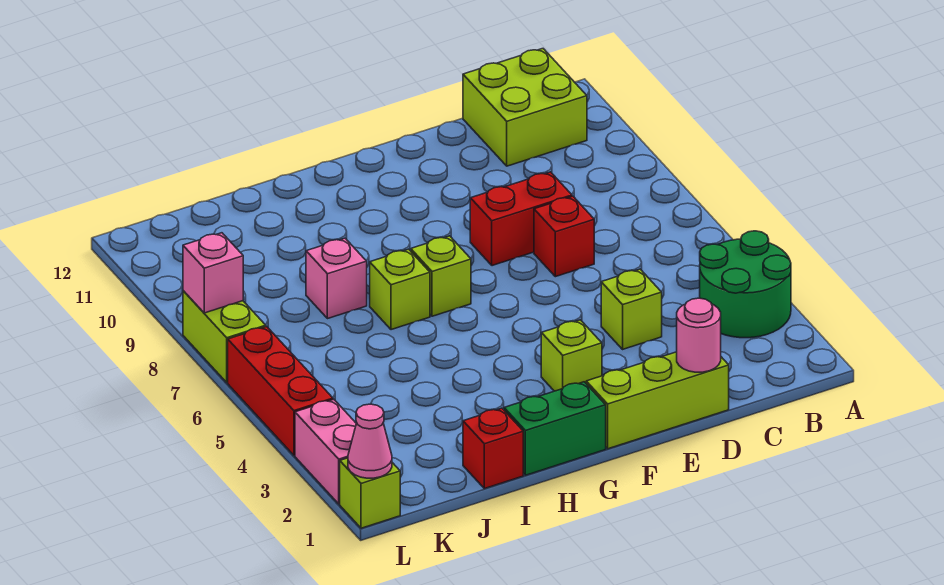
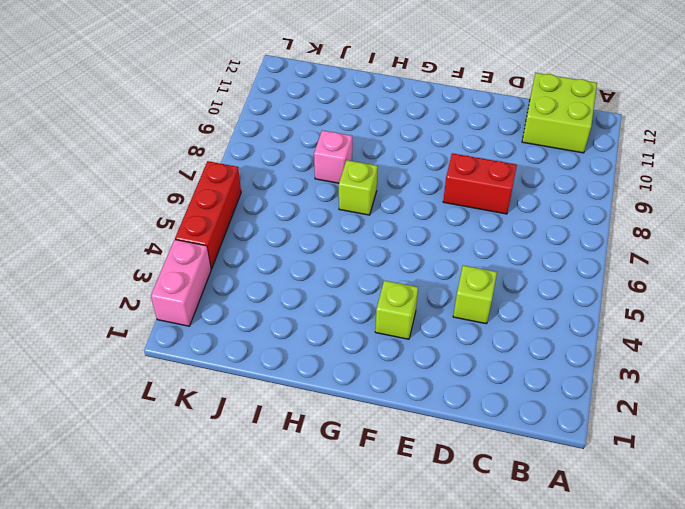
none -> green round brick A3:B4 level 1
none -> lime brick D1:F1 level 1
none -> red brick D7 level 1

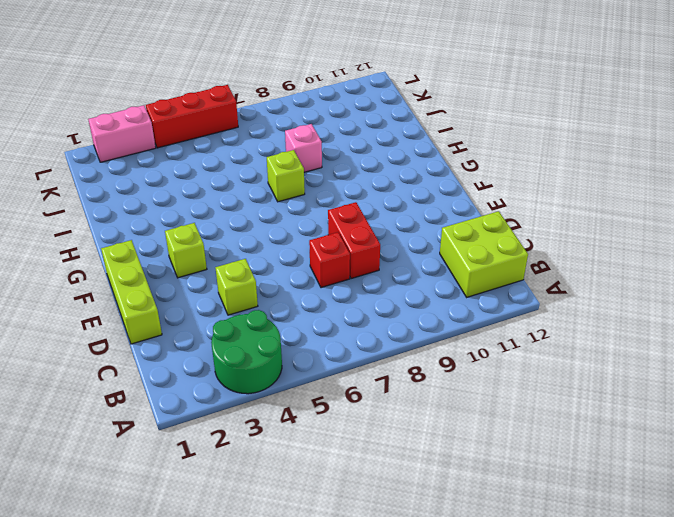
none -> green brick G1:H1 level 1
none -> lime brick G7 level 1
none -> red brick I1 level 1

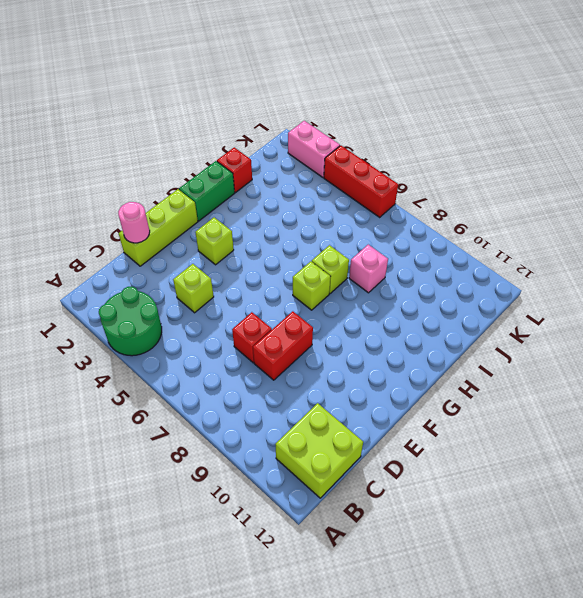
none -> lime brick L1 level 1
none -> lime brick L7:L8 level 1
none -> pink cone L1 level 2

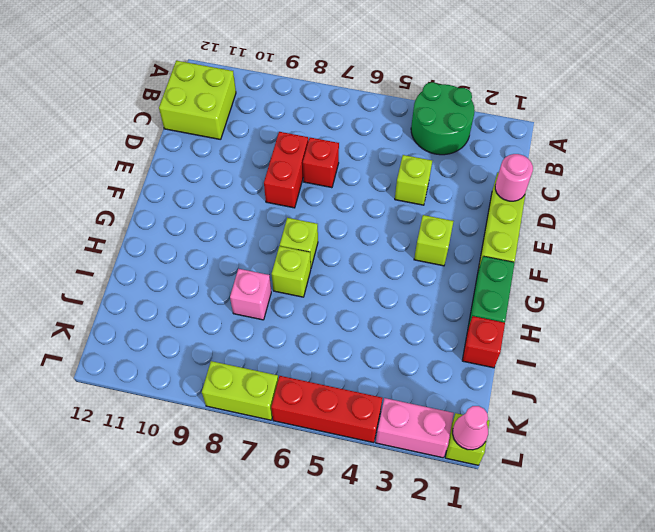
none -> pink brick L8 level 2

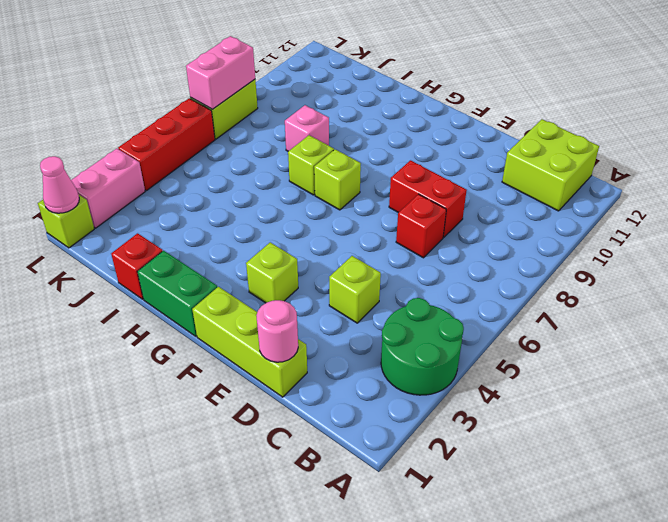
pink brick L7:L8 level 2 -> pink brick L8 level 2

